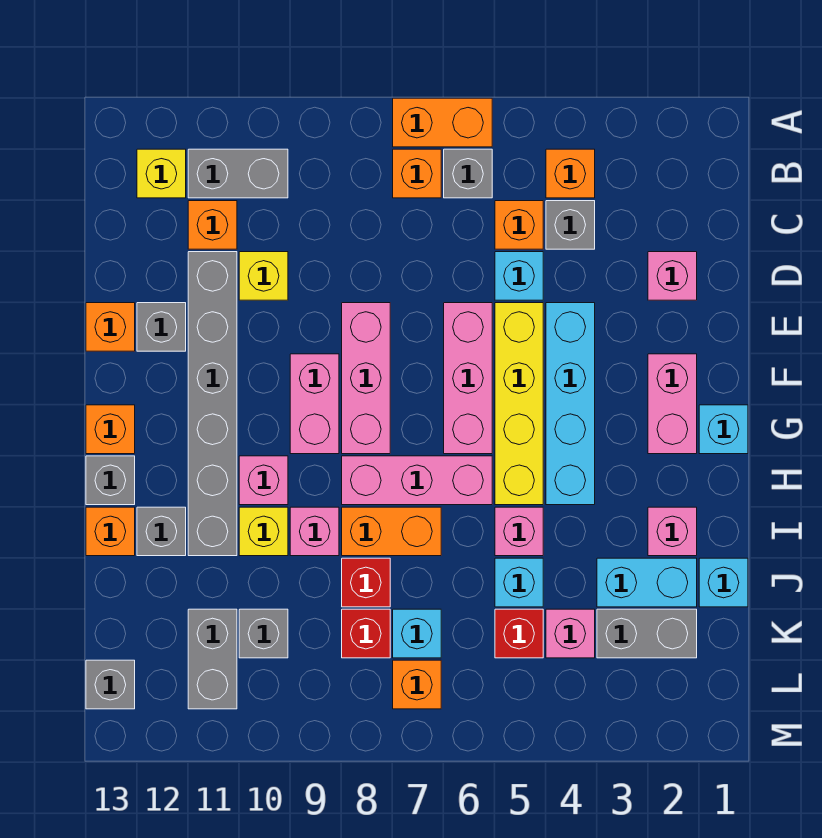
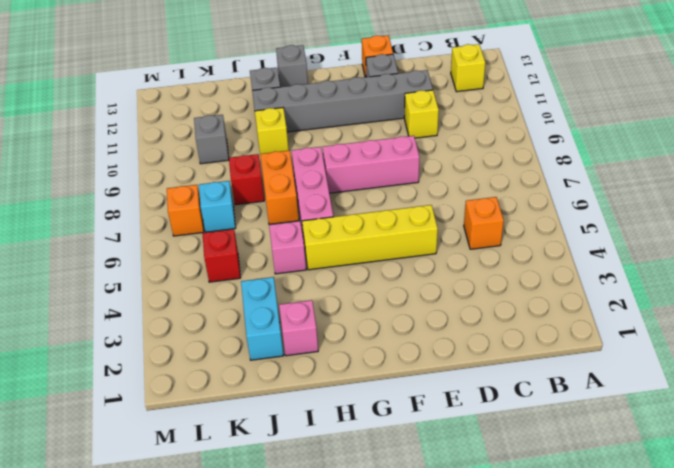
none -> orange brick A6:A7 level 1
none -> orange brick B4 level 1
none -> grey brick B6 level 1
none -> orange brick B7 level 1

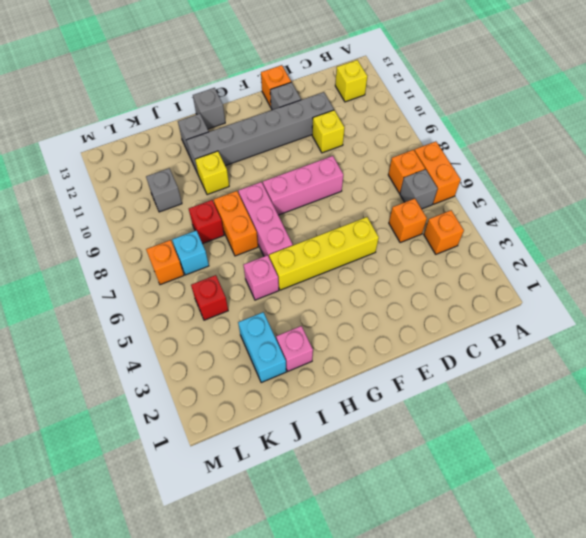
none -> grey brick B10:B11 level 1
none -> grey brick C4 level 1
none -> orange brick C11 level 1
none -> pink brick D2 level 1

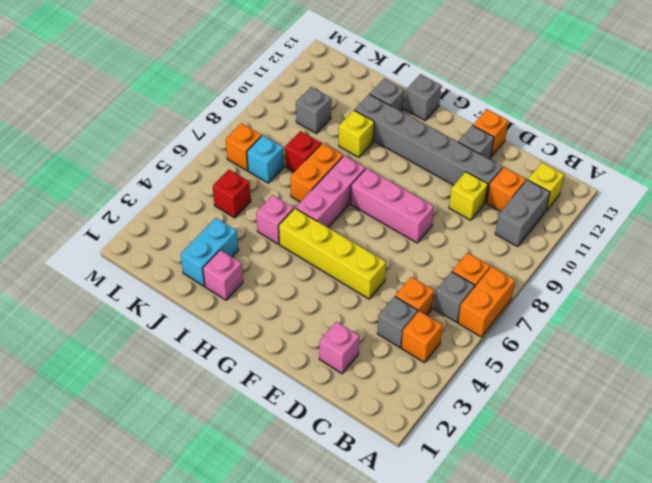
none -> cyan brick D5 level 1
none -> cyan brick E4:H4 level 1
none -> pink brick E6:G6 level 1
none -> pink brick F2:G2 level 1

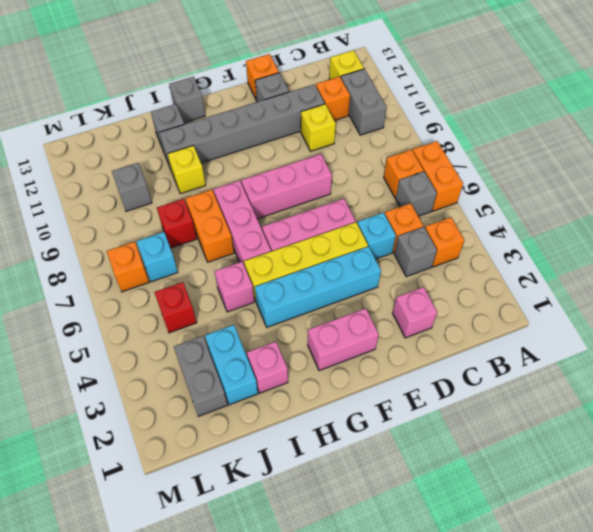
none -> pink brick F9:G9 level 1
none -> cyan brick G1 level 1
none -> orange brick G13 level 1
none -> pink brick H10 level 1

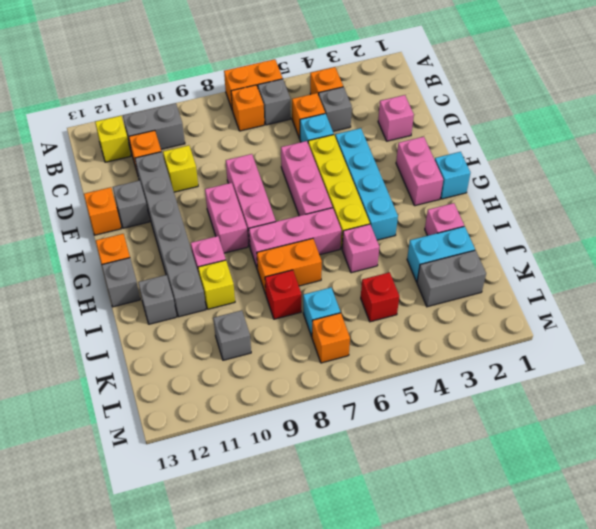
none -> pink brick I9 level 1
none -> orange brick I13 level 1
none -> cyan brick J1 level 1
none -> cyan brick J5 level 1

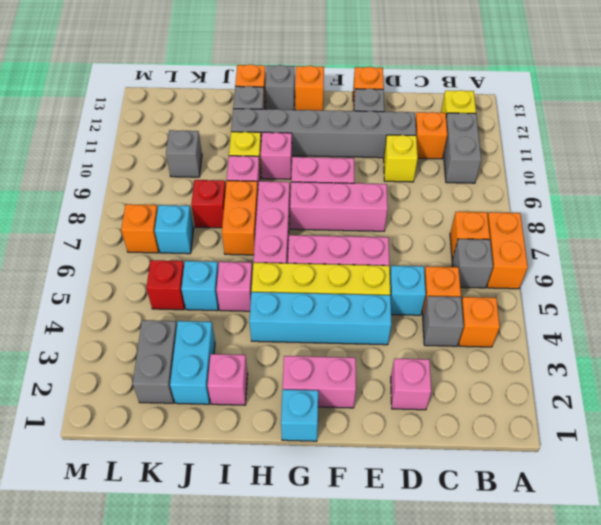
none -> cyan brick J1 level 1
none -> pink brick K4 level 1
none -> red brick K8 level 1
none -> grey brick K11:L11 level 1

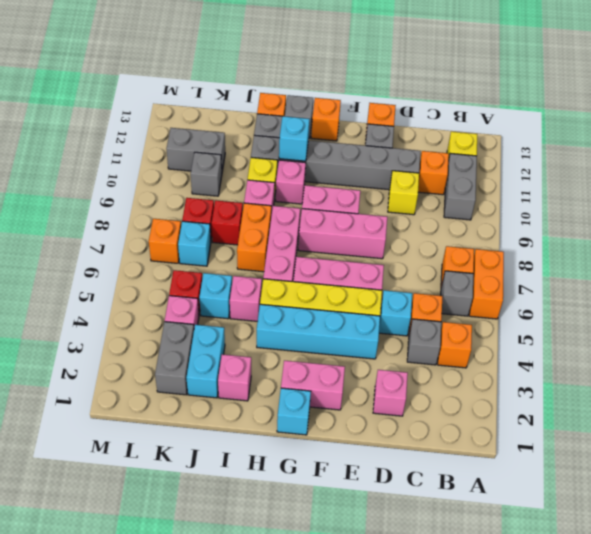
cyan brick H11 level 2 -> cyan brick J1 level 1
none -> grey brick L13 level 1

